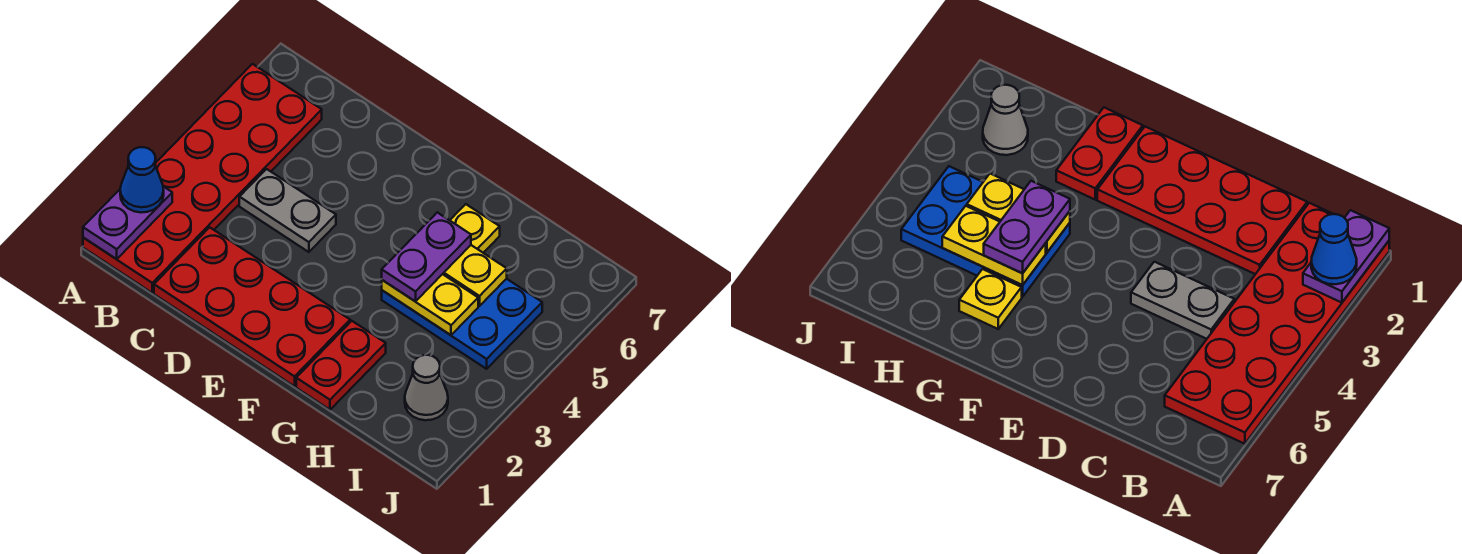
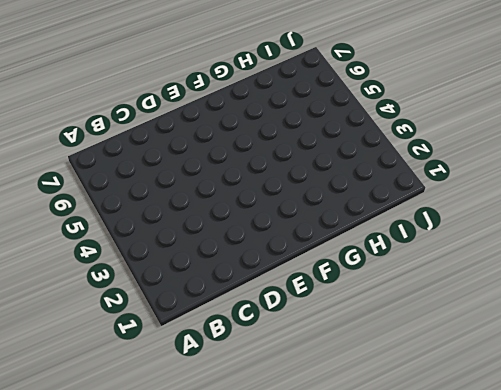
none -> red plate A1:B6 level 1
none -> red plate C1:F2 level 1
none -> grey plate C4:D4 level 1

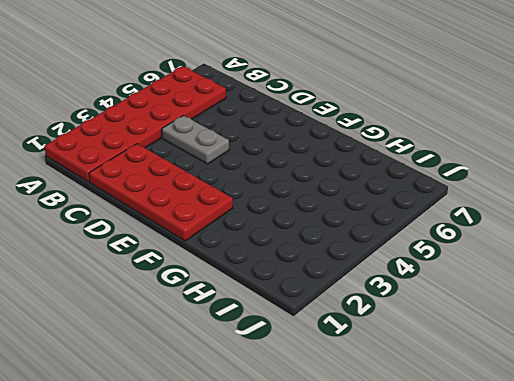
none -> red plate G1:G2 level 1
none -> blue plate G4:I5 level 1
none -> yellow plate G6 level 1

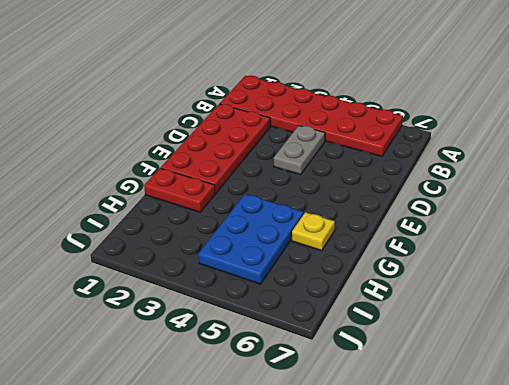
none -> grey cone I2 level 1
none -> purple plate A1:A2 level 2
none -> yellow plate G4:H4 level 2

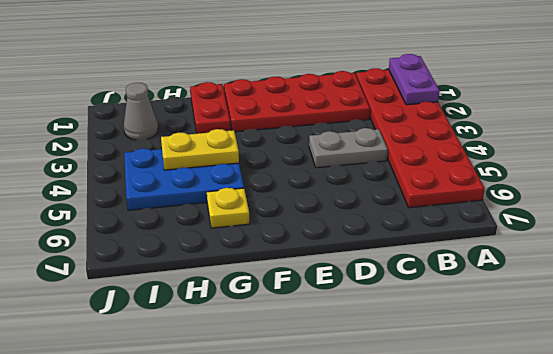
none -> yellow plate G5:H5 level 2
none -> blue cone A2 level 3
none -> purple plate G4:G5 level 3

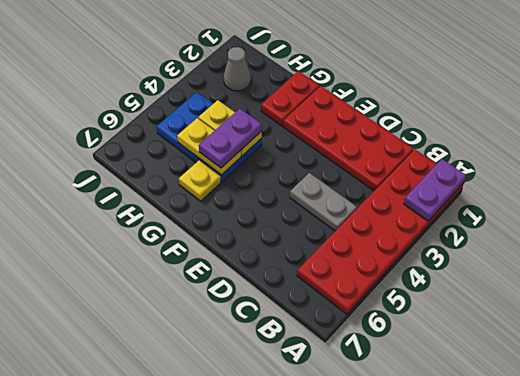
none -> blue cone A2 level 3

